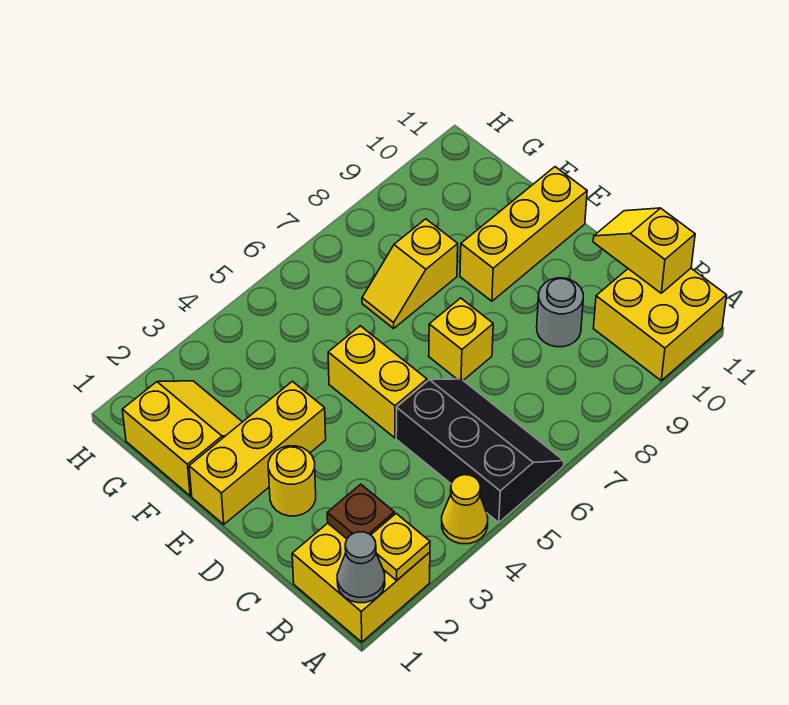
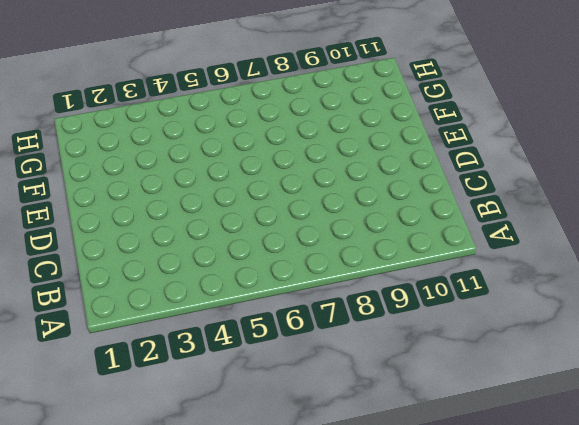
none -> yellow brick A1:B2 level 1
none -> yellow cone A4 level 1
none -> black slope A5:C6 level 1 top 5

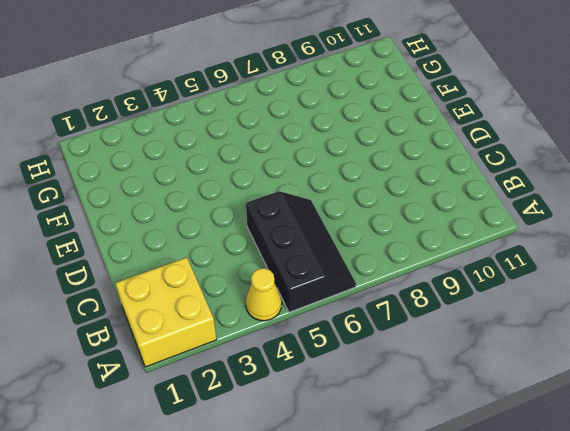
none -> yellow brick A10:B11 level 1
none -> grey round brick C9 level 1
none -> yellow round brick D2 level 1

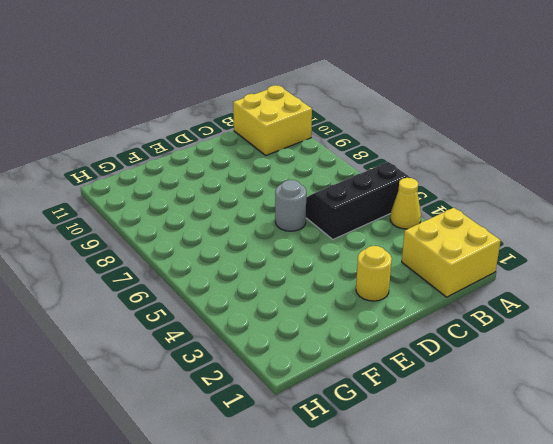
grey round brick D6 level 1 -> grey round brick C9 level 1
none -> yellow brick D5:E5 level 1
none -> yellow brick D7 level 1
none -> yellow brick E1:E3 level 1

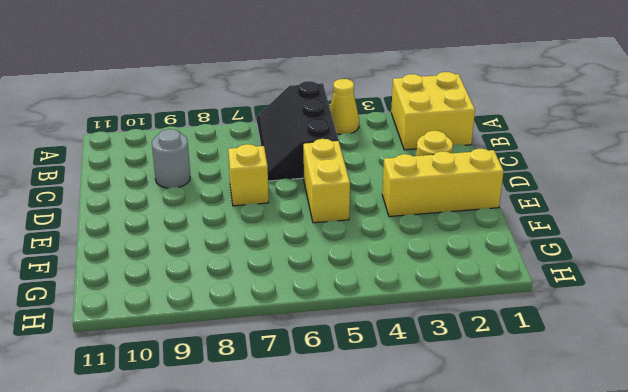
none -> yellow brick A10:B11 level 1
none -> yellow brick E9:E11 level 1
none -> yellow slope F1:G2 level 1 top 1

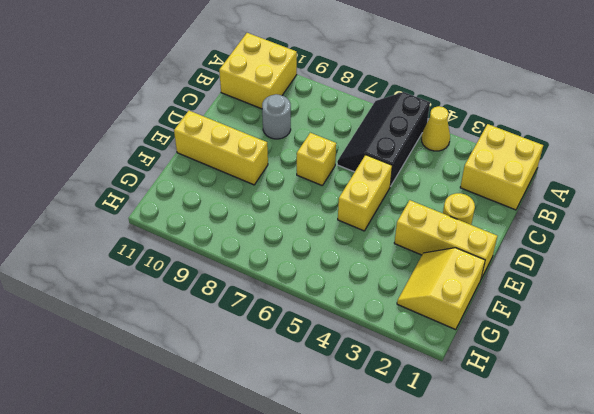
none -> yellow slope F7:F8 level 1 top 8
none -> grey cone A1 level 2
none -> yellow plate A2 level 2

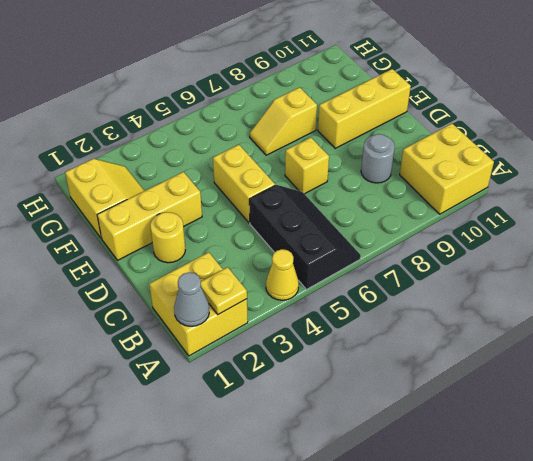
none -> brown plate B2 level 2
none -> yellow slope B11:C11 level 2 top B

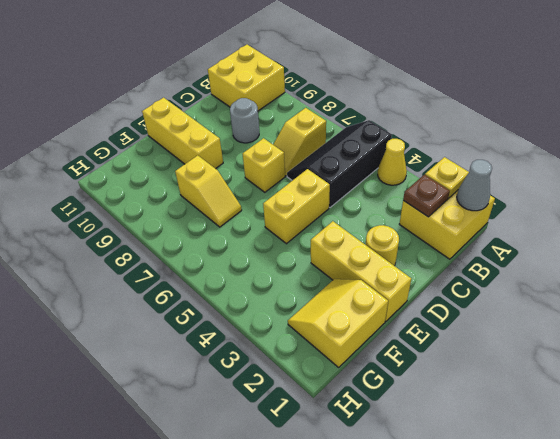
yellow slope B7:C7 level 1 top B -> yellow slope B11:C11 level 2 top B

